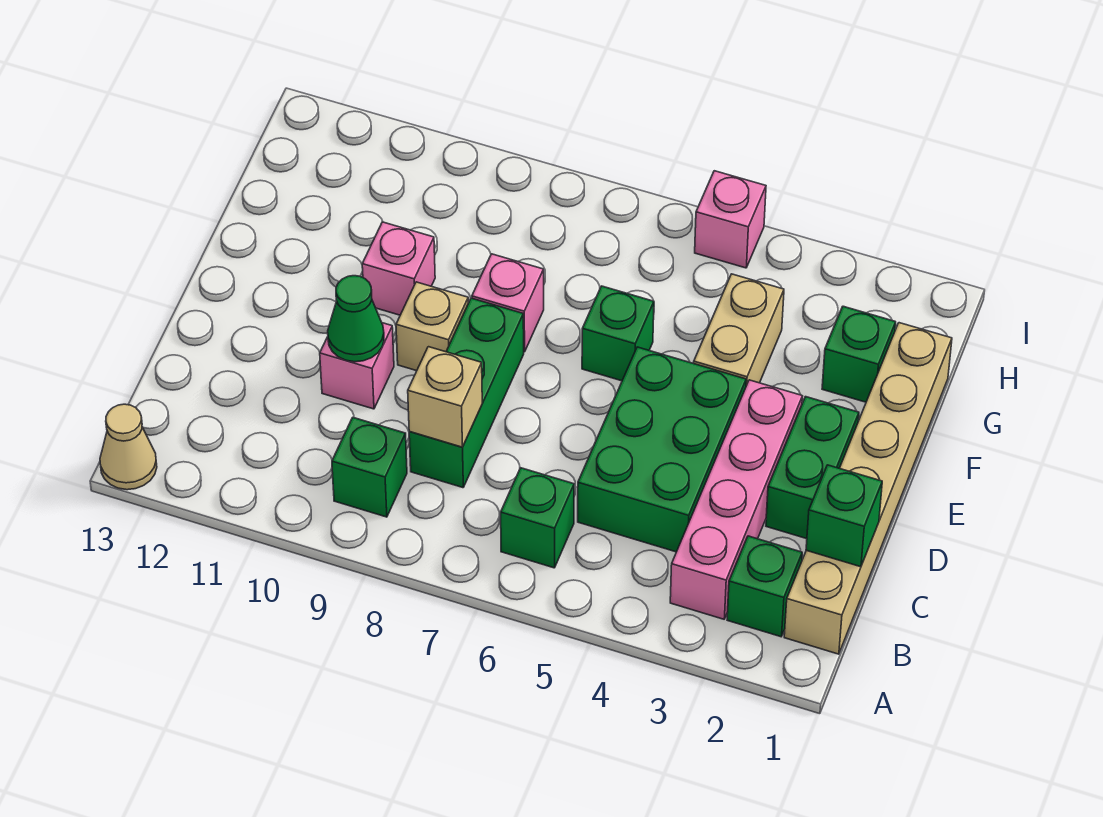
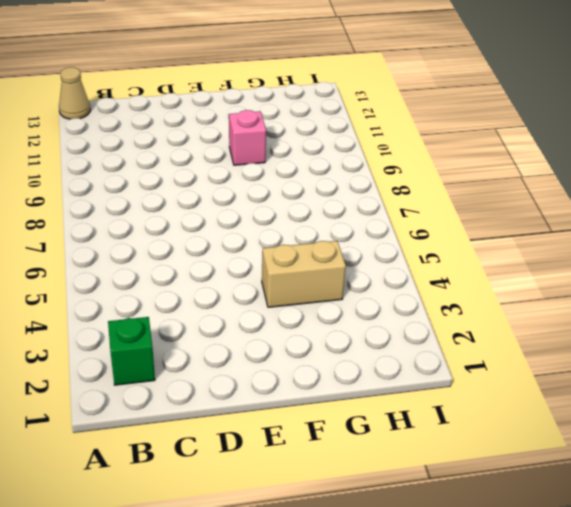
none -> tan brick B1:G1 level 1
none -> pink brick B3:E3 level 1
none -> green brick B6 level 1

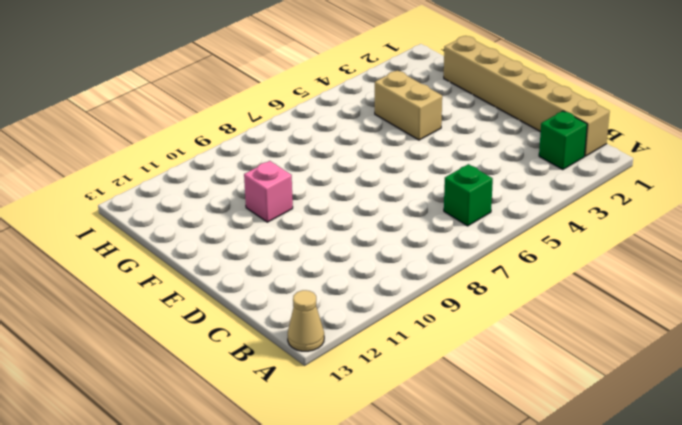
none -> pink brick B3:E3 level 1
none -> green brick B9 level 1
none -> green brick C4:E5 level 1

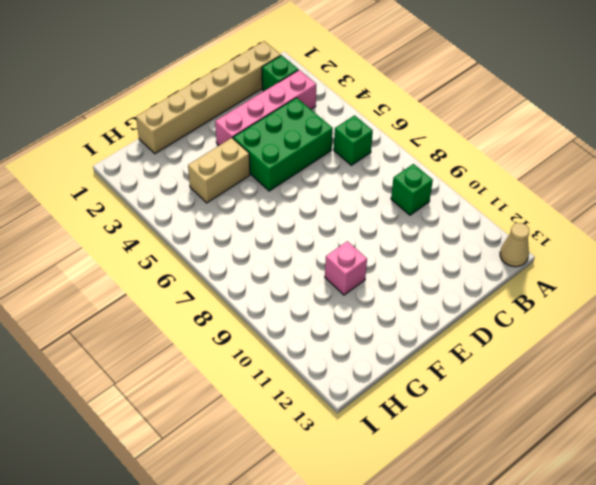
none -> green brick C8:E8 level 1
none -> green brick D2:E2 level 1
none -> pink brick D10 level 1

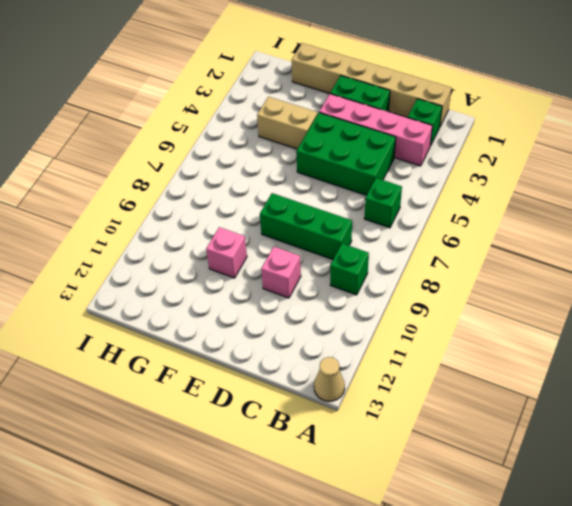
none -> tan brick E9 level 1
none -> green brick F6 level 1
none -> pink brick F8 level 1

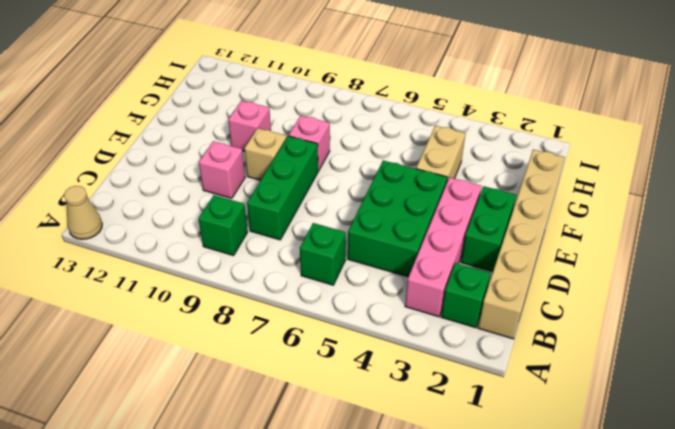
none -> green brick F6 level 1
none -> green brick G2 level 1
none -> pink brick I5 level 1

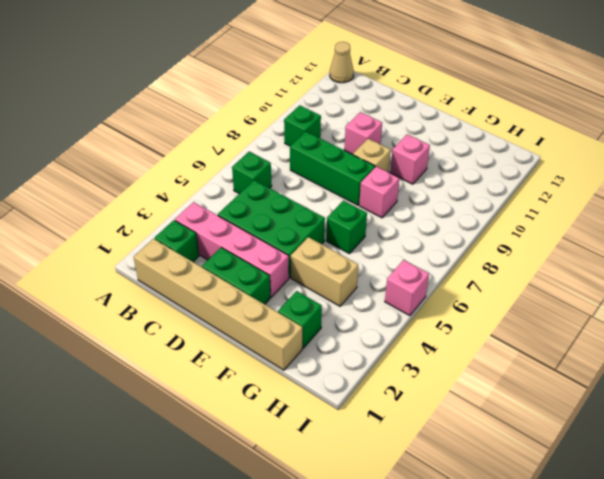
none -> green brick C1 level 2
none -> tan brick C8 level 2
none -> green cone D10 level 2

